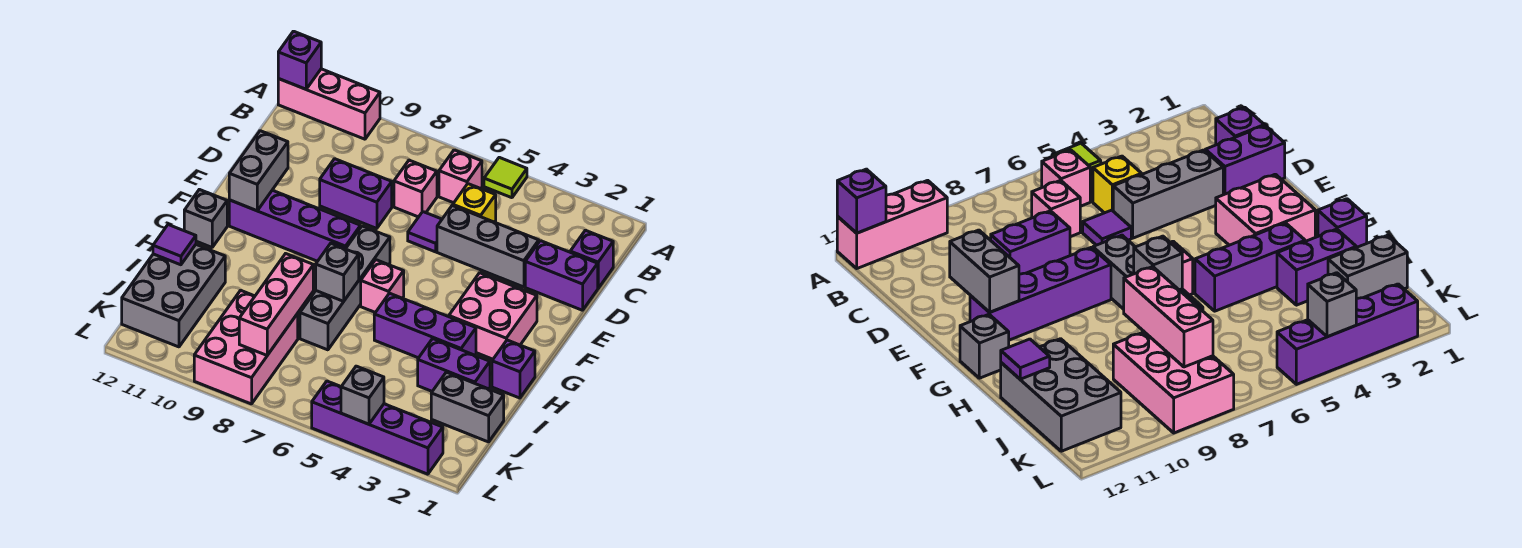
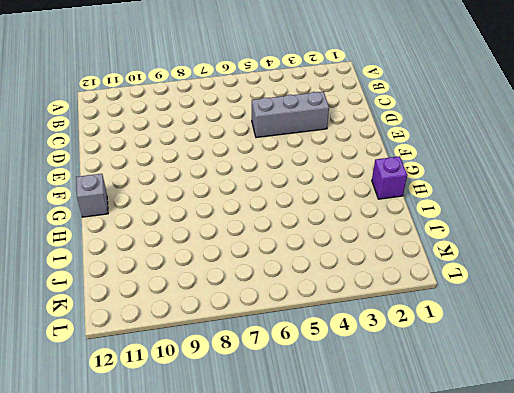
none -> lime tile A5 level 1
none -> pink brick A10:A12 level 1
none -> pink brick B6 level 1

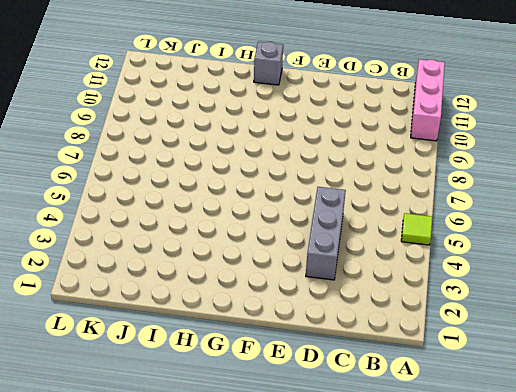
none -> pink brick B6 level 1
none -> purple brick C1 level 1
none -> yellow brick C5 level 1

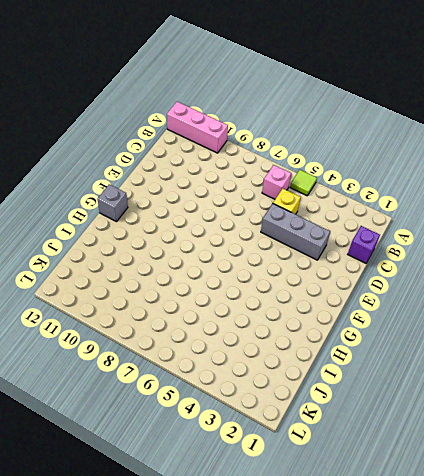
none -> pink brick C7 level 1
none -> purple brick D1:D2 level 1
none -> purple tile D6 level 1

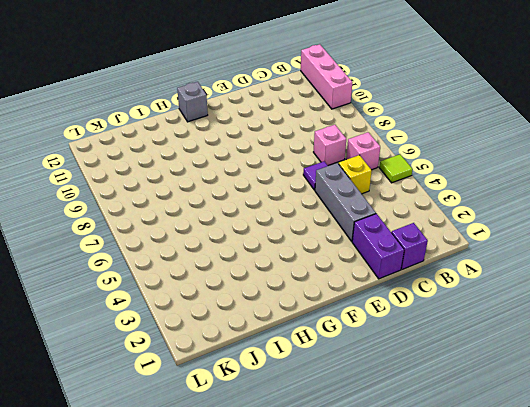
none -> purple brick D8:D9 level 1
none -> pink brick F2:G3 level 1
none -> grey brick F7:I7 level 1

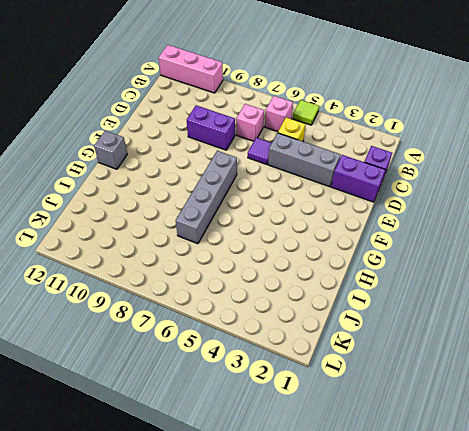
none -> pink brick F2:G3 level 1
none -> purple brick F8:F11 level 1
none -> pink brick G6 level 1

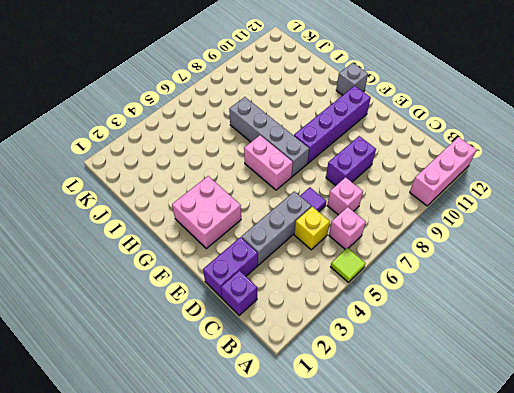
pink brick F6:G6 level 1 -> pink brick G6 level 1
none -> purple brick H1 level 1
none -> purple brick H3:H5 level 1
none -> purple brick I2:I3 level 1

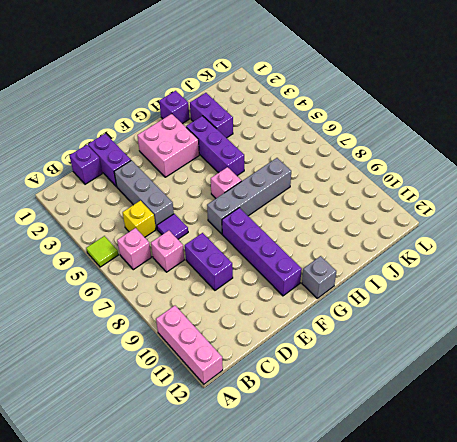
none -> grey brick I11:K12 level 1
none -> grey brick J1:J2 level 1
none -> pink brick J8:L9 level 1

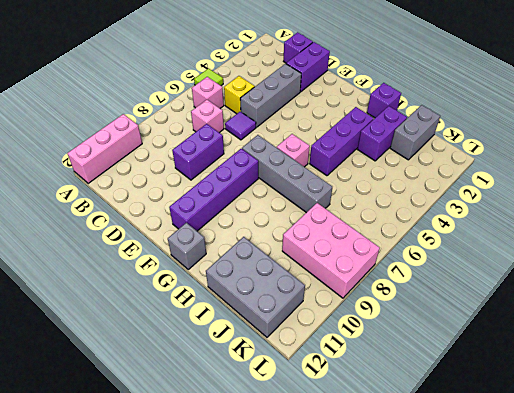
none -> pink brick F2:G3 level 1
none -> purple brick L2:L5 level 1
none -> purple brick A12 level 2

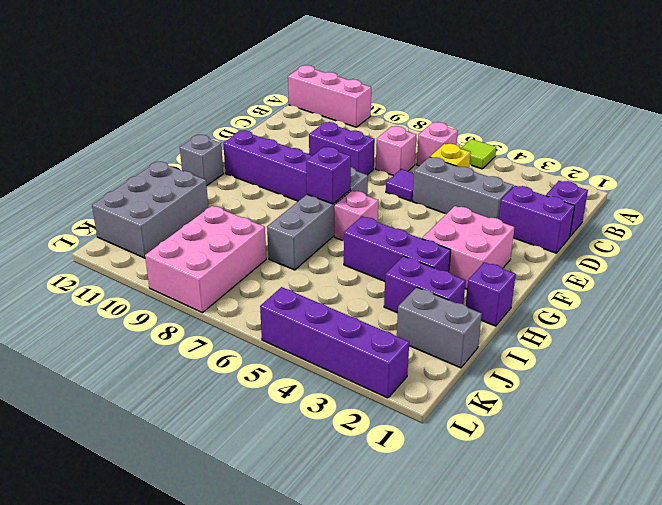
purple brick G7 level 2 -> purple brick A12 level 2
none -> grey brick E11:F11 level 2
none -> grey brick H7 level 2
none -> pink brick I8:K8 level 2

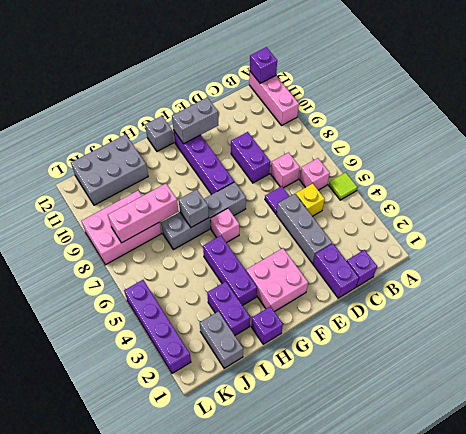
none -> purple tile I12 level 2
none -> grey brick L4 level 2

